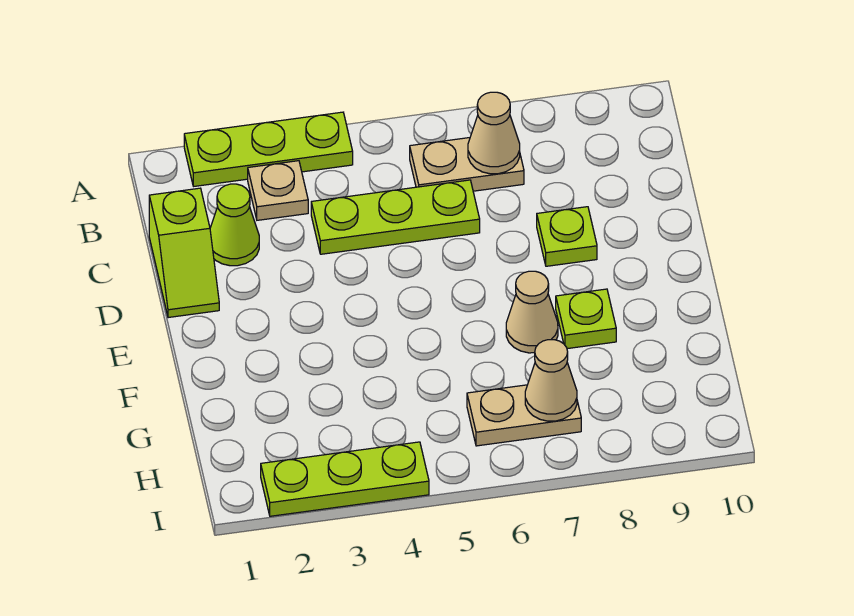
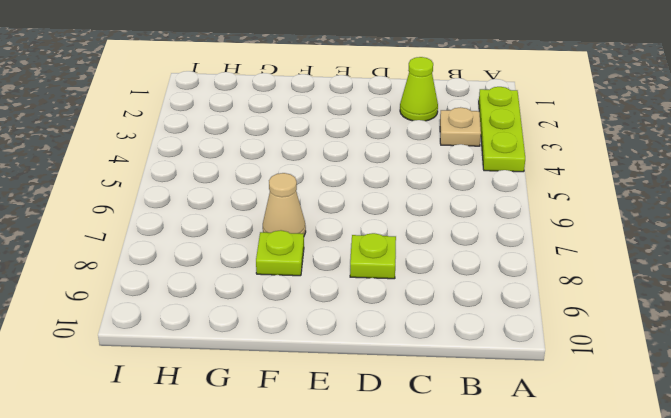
none -> tan plate B6:B7 level 1
none -> lime slope C1:D1 level 1 top C
none -> lime plate C4:C6 level 1

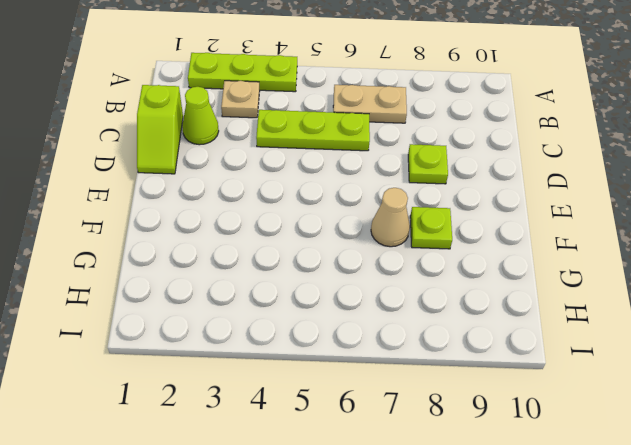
none -> tan plate H6:H7 level 1
none -> lime plate I2:I4 level 1
none -> tan cone B7 level 2

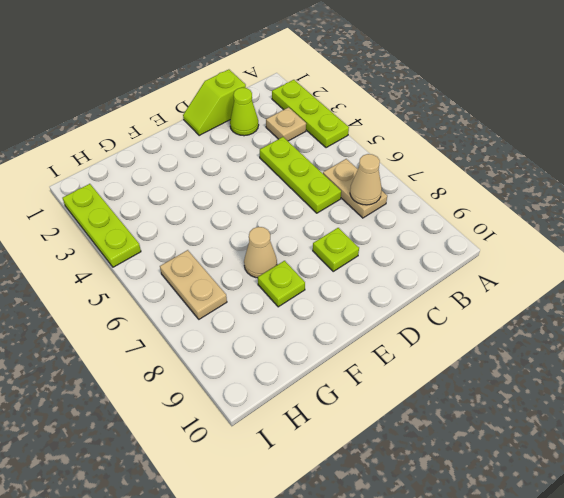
none -> tan cone H7 level 2

